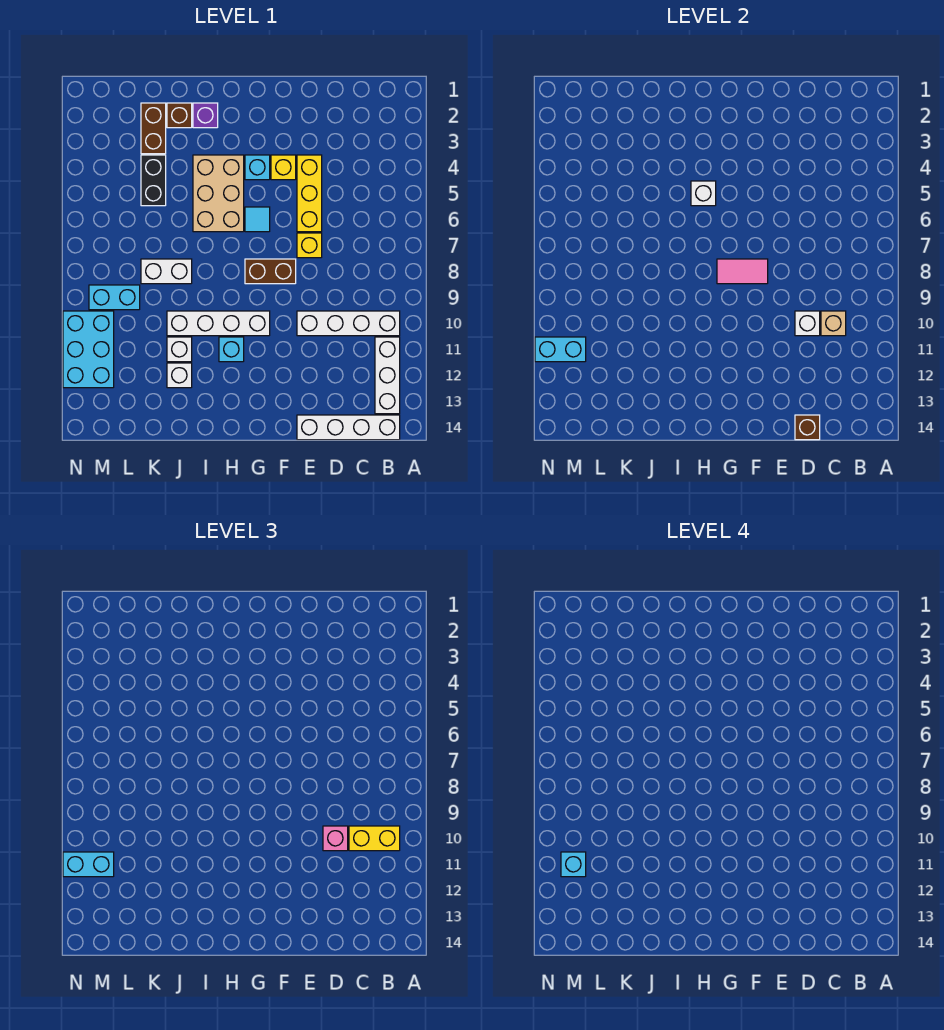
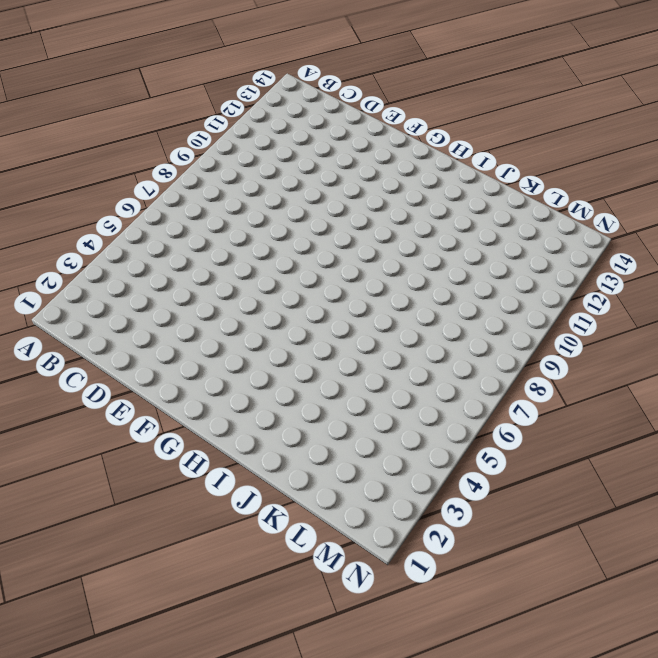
none -> white brick B10:E10 level 1
none -> white brick B11:B13 level 1
none -> white brick B14:E14 level 1
none -> yellow brick E4:E6 level 1

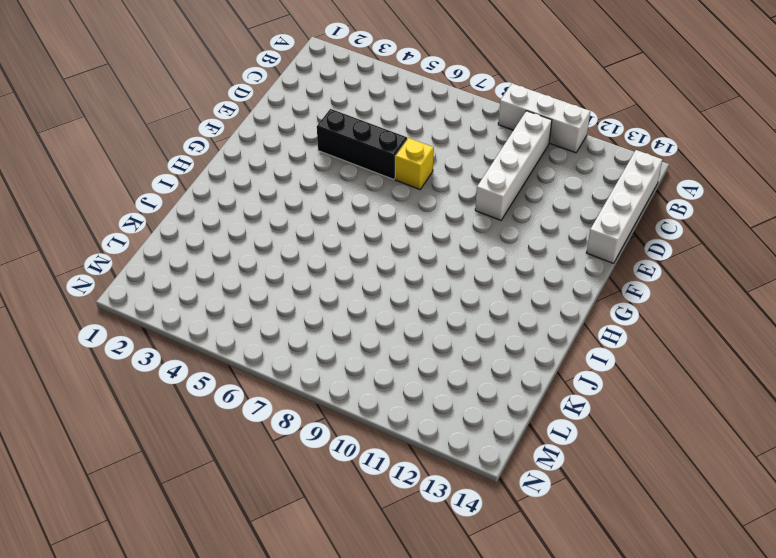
white brick A9:A11 level 1 -> white brick B11:B13 level 1
black brick E4:E6 level 1 -> yellow brick E4:E6 level 1
none -> yellow brick F4 level 1
none -> brown brick F8:G8 level 1
none -> cyan brick G4 level 1
none -> cyan tile G6 level 1

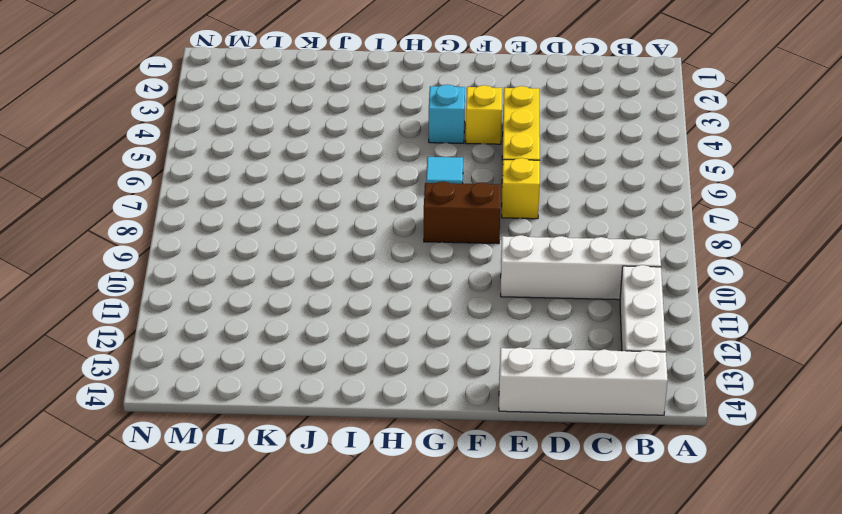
none -> white brick G10:J10 level 1
none -> tan brick H4:I6 level 1
none -> cyan brick H11 level 1
none -> purple brick I2 level 1

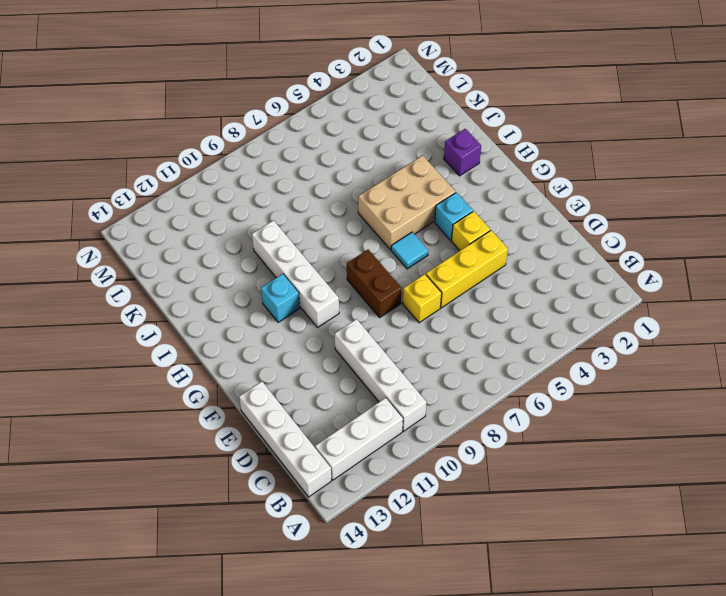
none -> brown brick J2 level 1
none -> white brick J8:K8 level 1
none -> white brick J11 level 1
none -> white brick J12 level 1

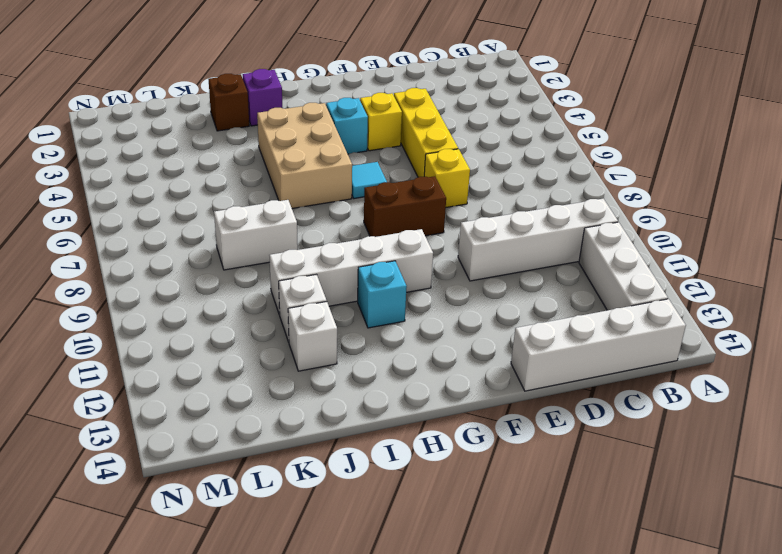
none -> brown brick K2:K3 level 1
none -> black brick K4:K5 level 1
none -> cyan brick L9:M9 level 1
none -> cyan brick M10:N12 level 1

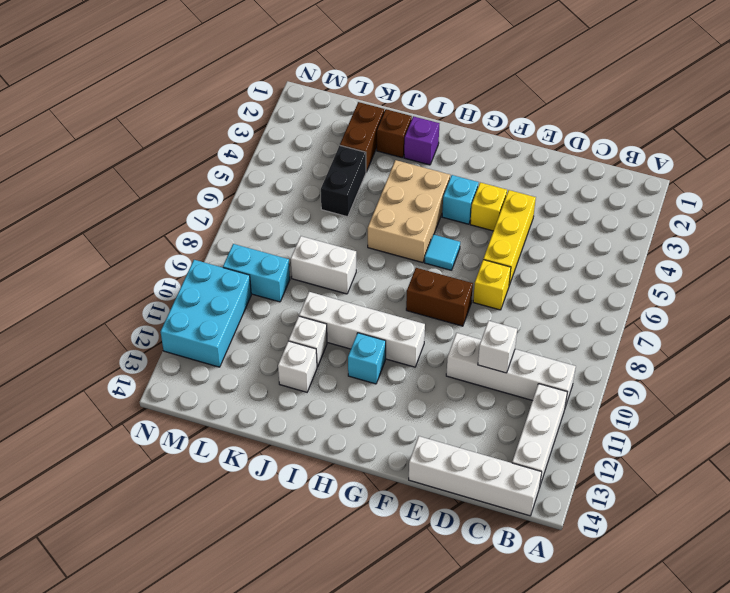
none -> tan brick C10 level 2
none -> brown brick D14 level 2
none -> pink tile F8:G8 level 2
none -> white brick H5 level 2

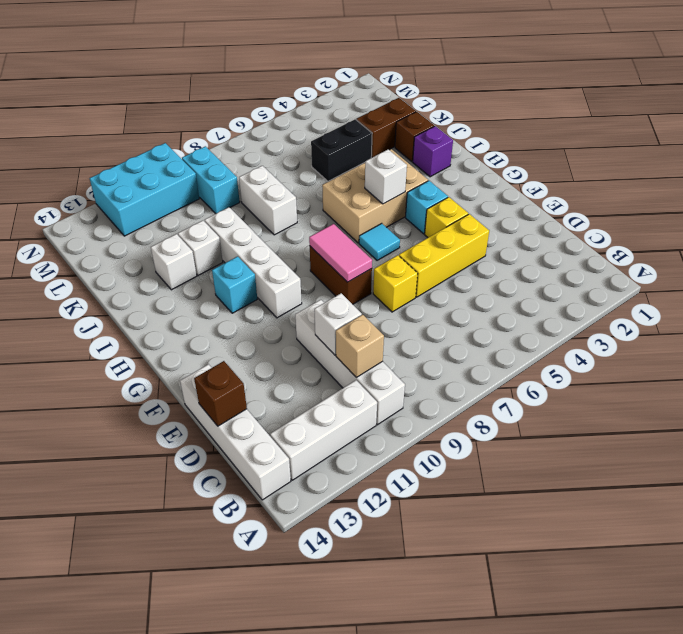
none -> cyan brick M11:N11 level 2
none -> yellow brick B10:C10 level 3
none -> pink brick D10 level 3
none -> cyan brick M11:N11 level 3

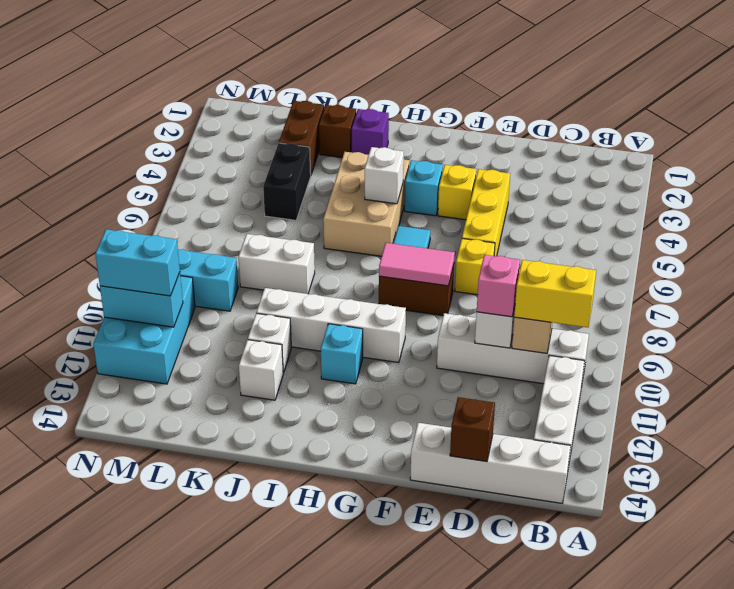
none -> cyan brick M11 level 4

